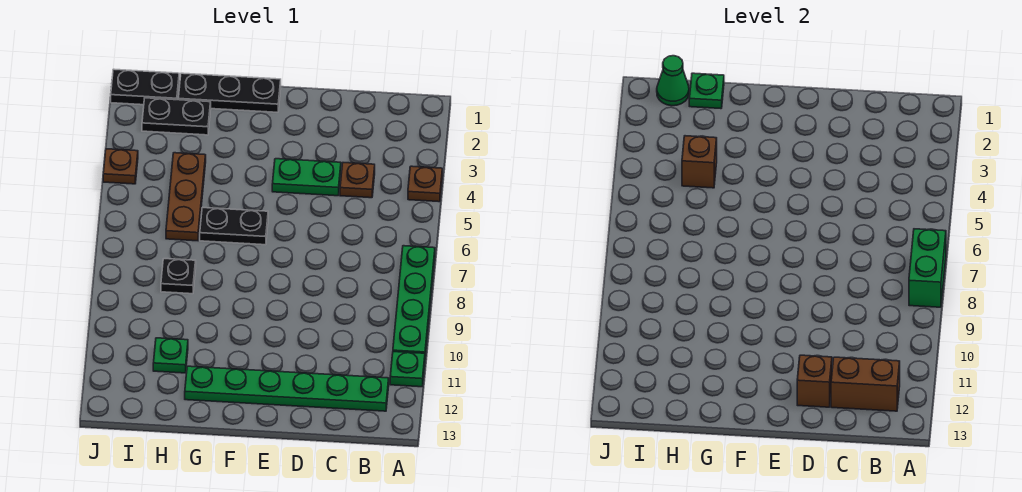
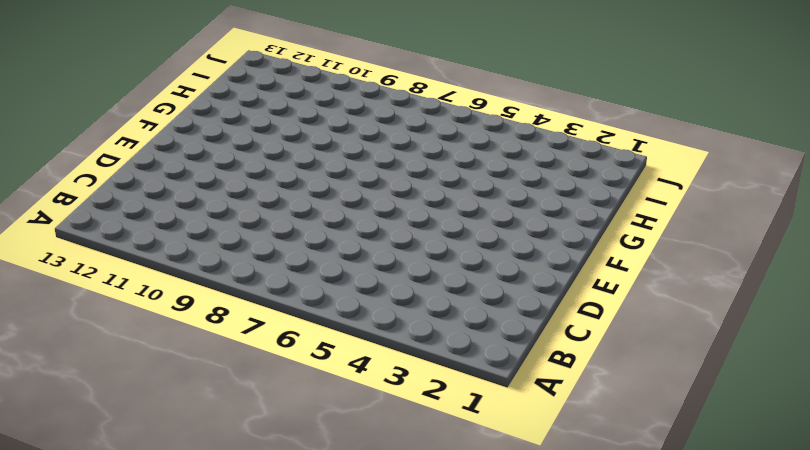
none -> brown plate A4 level 1
none -> green plate A7:A10 level 1
none -> green plate A11 level 1

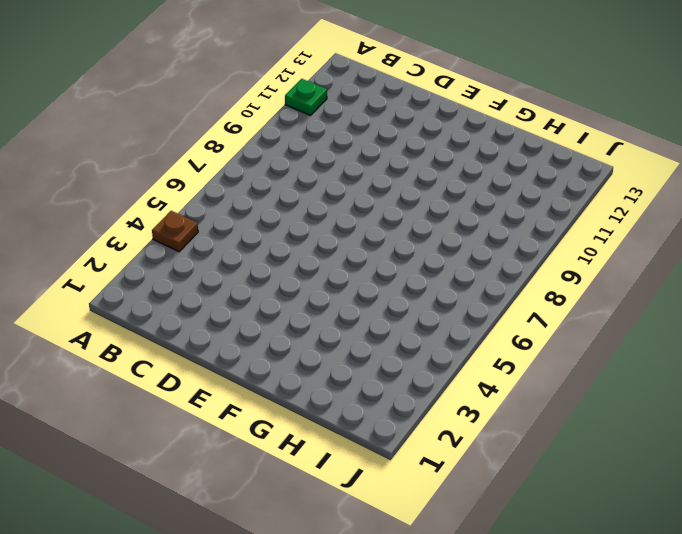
none -> green plate A7:A10 level 1
none -> green plate B12:G12 level 1
none -> brown plate C4 level 1

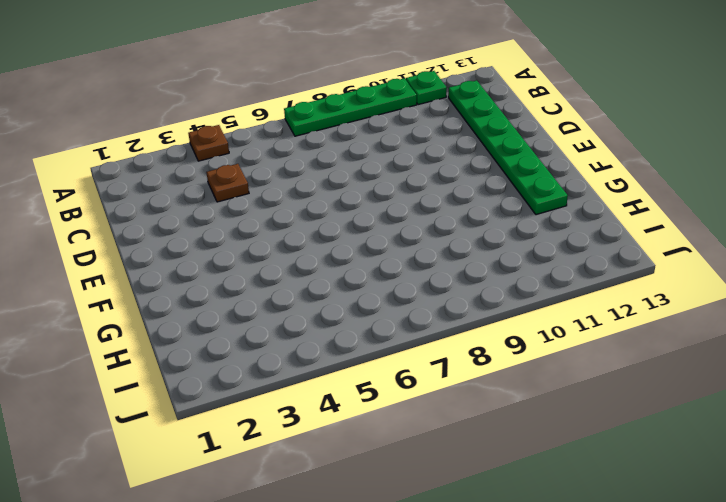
none -> green plate D4:E4 level 1
none -> black plate F1:H1 level 1
none -> black plate F6:G6 level 1

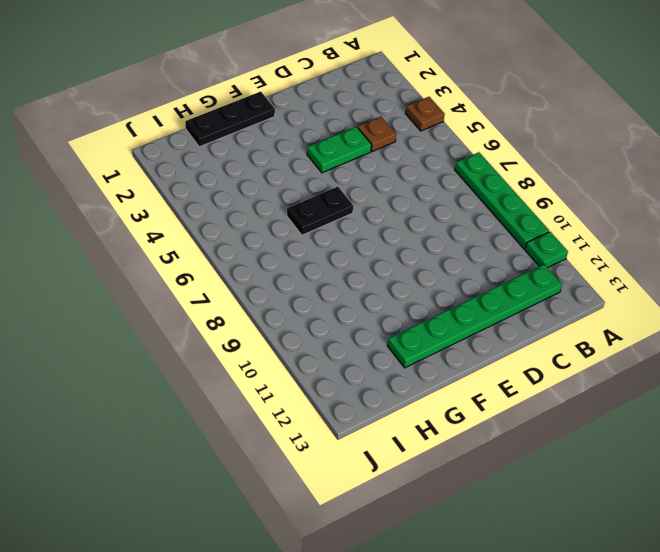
none -> black plate H2:I2 level 1
none -> brown plate H4:H6 level 1
none -> black plate H8 level 1

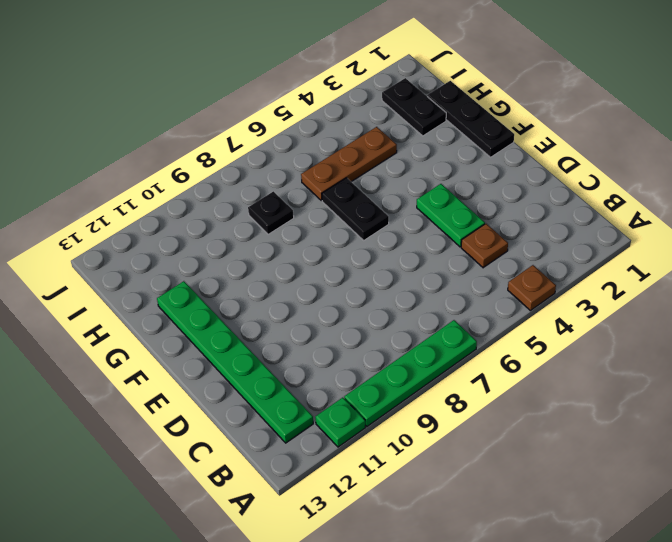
none -> green plate H11 level 1
none -> black plate I1:J1 level 1
none -> brown plate J4 level 1

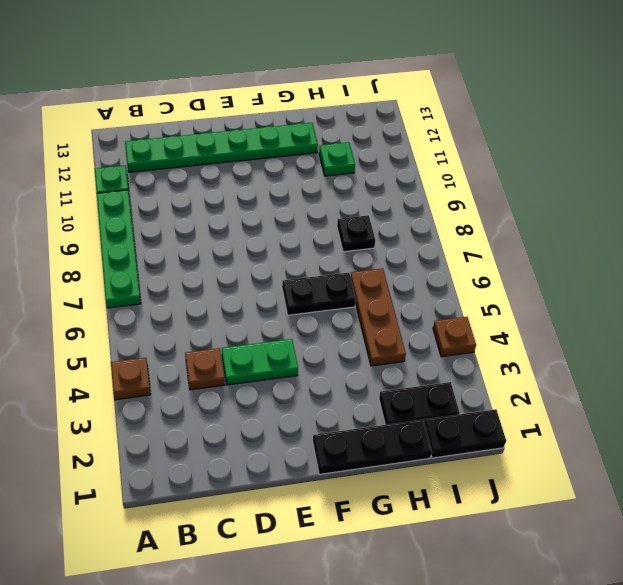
none -> green brick A7:A8 level 2
none -> brown brick B12:C12 level 2
none -> brown brick D12 level 2

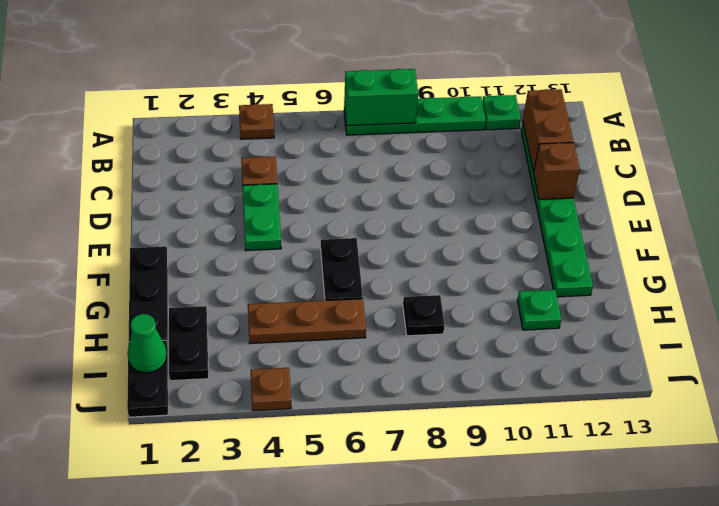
none -> green plate H1 level 2
none -> brown brick H4 level 2

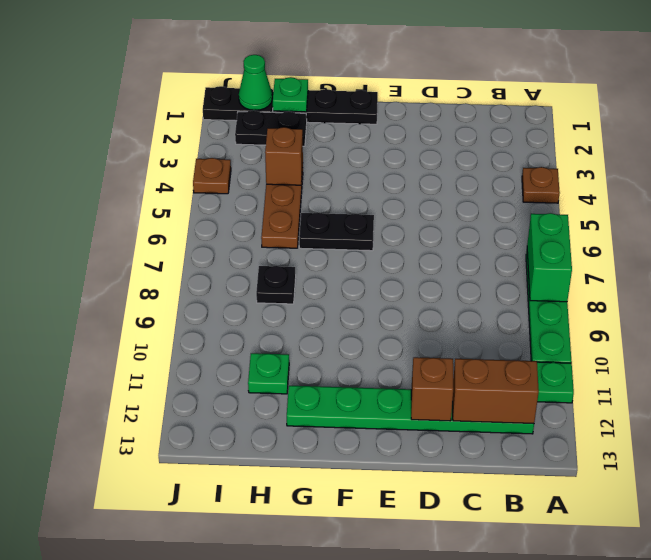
none -> brown plate C4 level 1
none -> green plate D4:E4 level 1

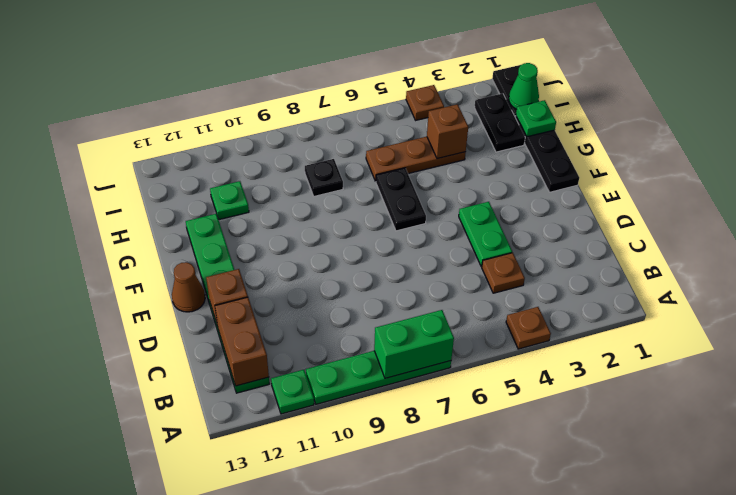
brown cone E13 level 1 -> none

